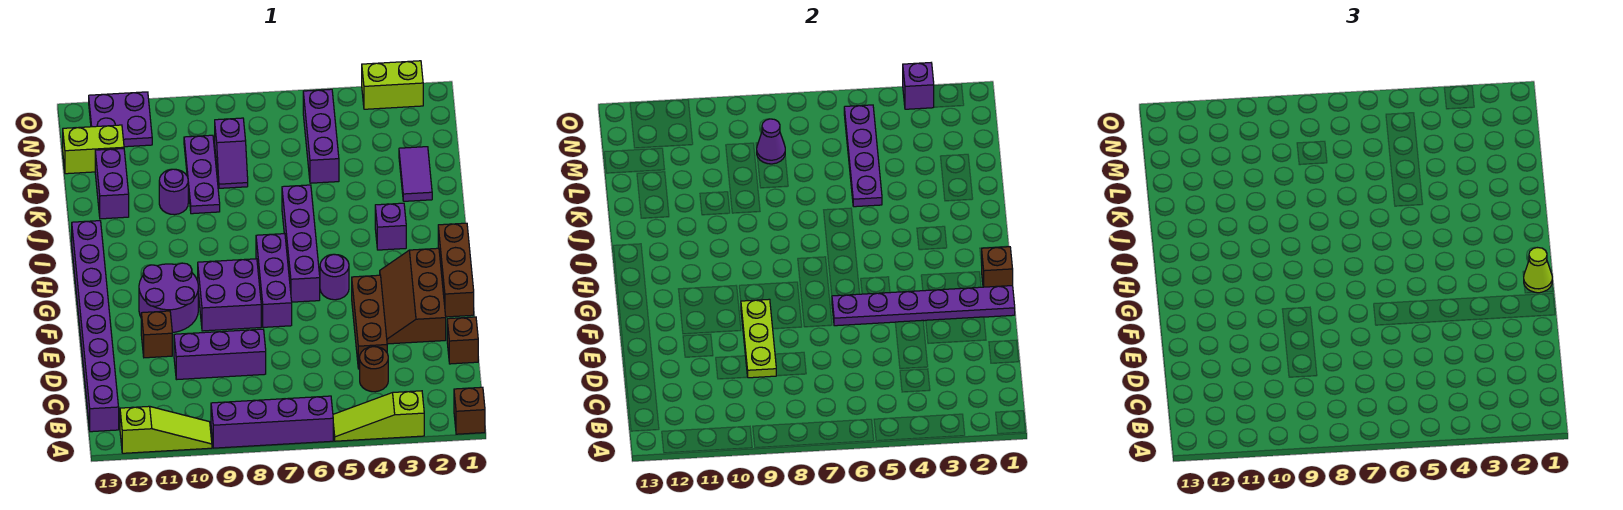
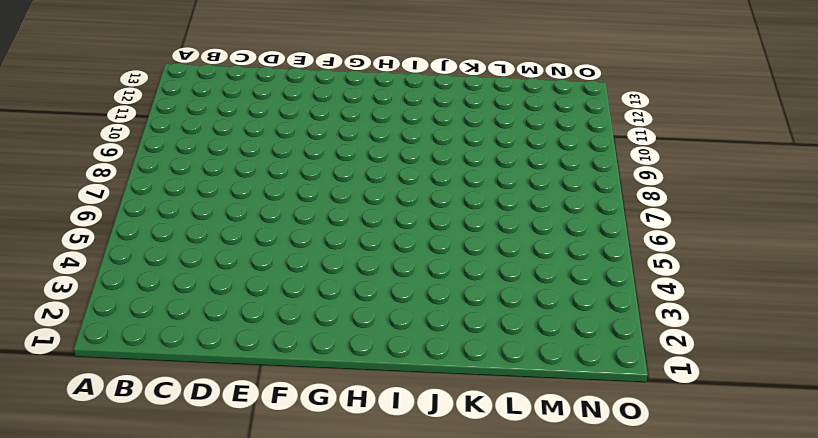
none -> brown brick A1 level 1
none -> lime slope A3:A5 level 1 top 3
none -> purple brick A6:A9 level 1
none -> lime slope A10:A12 level 1 top 12

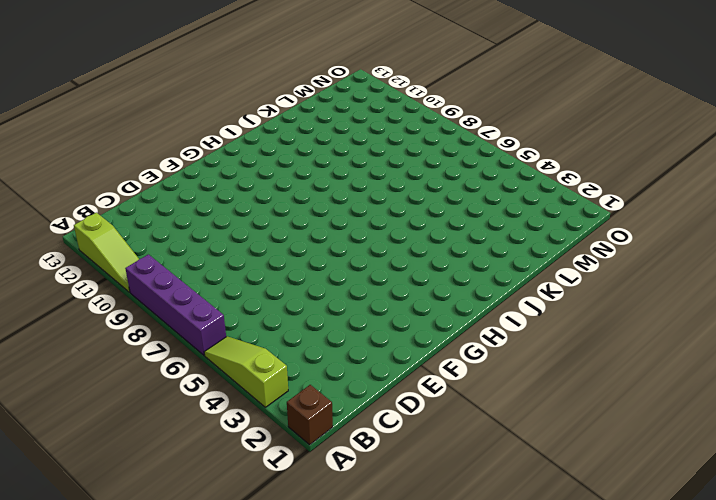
none -> purple brick B13:I13 level 1
none -> brown round brick C4 level 1
none -> brown brick D1 level 1
none -> brown brick D4:F4 level 1

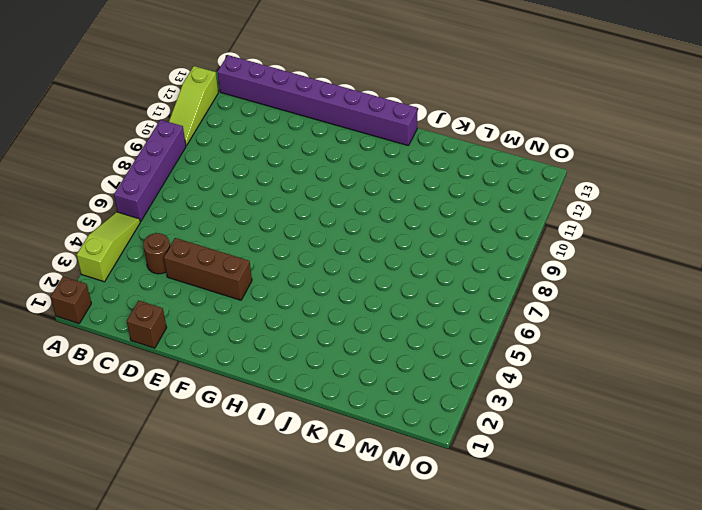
none -> purple brick D8:D10 level 1
none -> brown slope E2:G3 level 1 top 2
none -> brown brick E11 level 1
none -> brown brick F1:H1 level 1

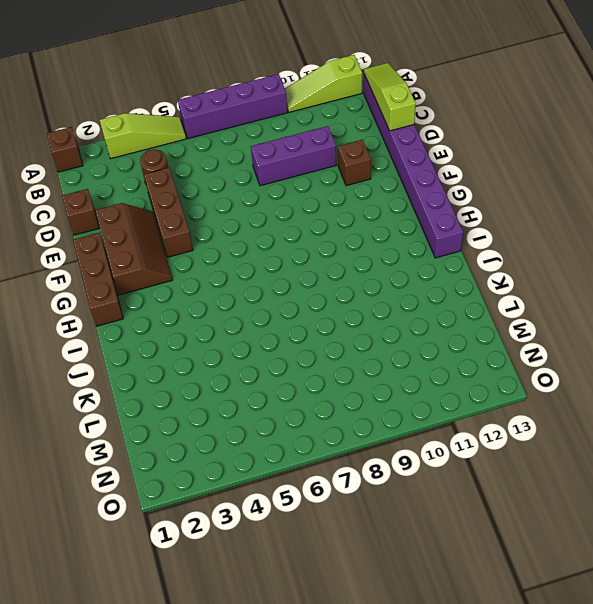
lime slope B13:D13 level 2 top D -> none
none -> purple brick F7:H7 level 1
none -> purple brick F8:G9 level 1
none -> purple round brick F10:G11 level 1
none -> purple round brick G5 level 1

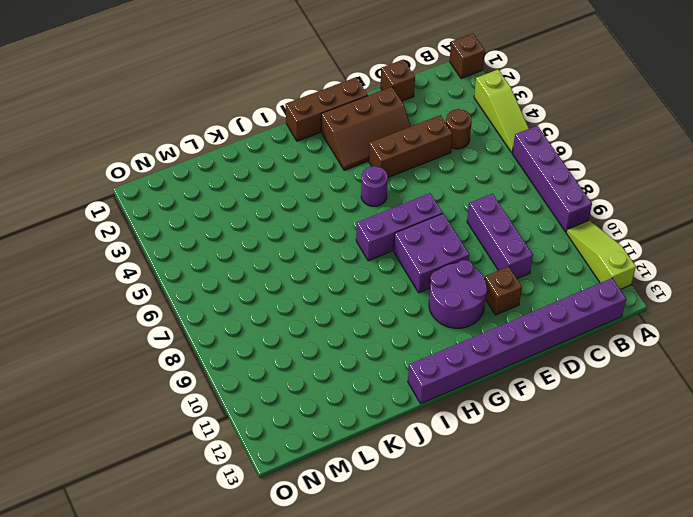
none -> purple brick G6:J6 level 1
none -> purple brick I3 level 1
none -> purple tile K2:L2 level 1
none -> purple plate K9:M9 level 1

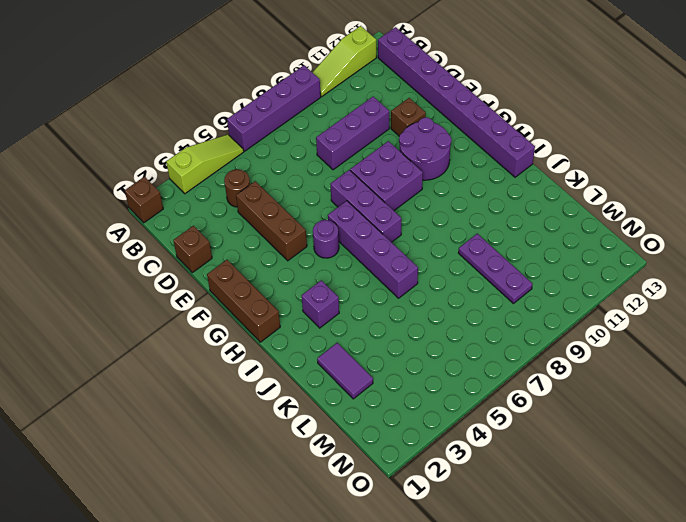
none -> brown slope E2:G3 level 1 top 2
none -> purple round brick K10 level 1
none -> purple brick K12:L12 level 1
none -> purple brick L5:N5 level 1

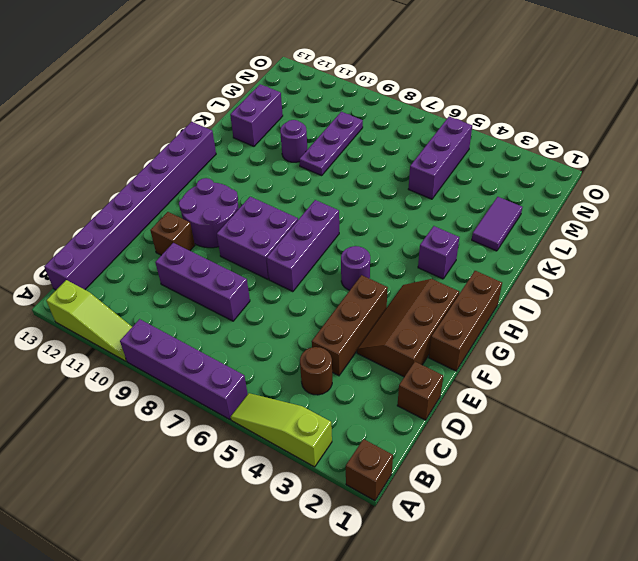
none -> purple brick G6:J6 level 1
none -> purple slope L8:M8 level 1 top M
none -> lime brick M12:M13 level 1
none -> purple plate N11:O12 level 1

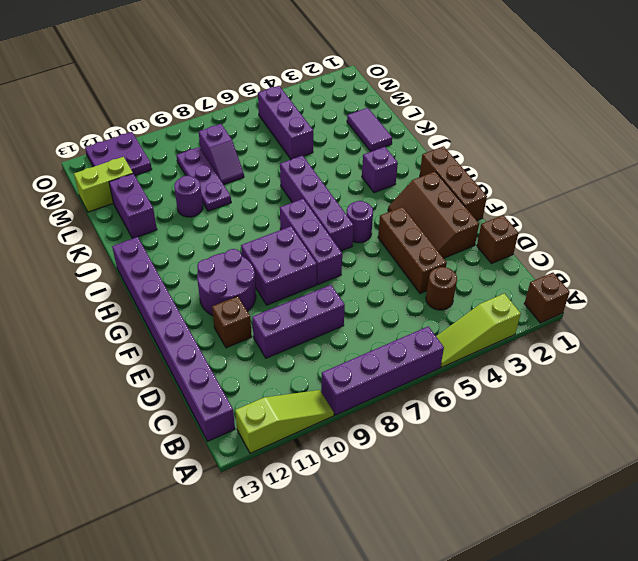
none -> lime brick O2:O3 level 1
none -> lime plate D9:F9 level 2
none -> purple plate F1:F6 level 2
none -> brown brick G1 level 2

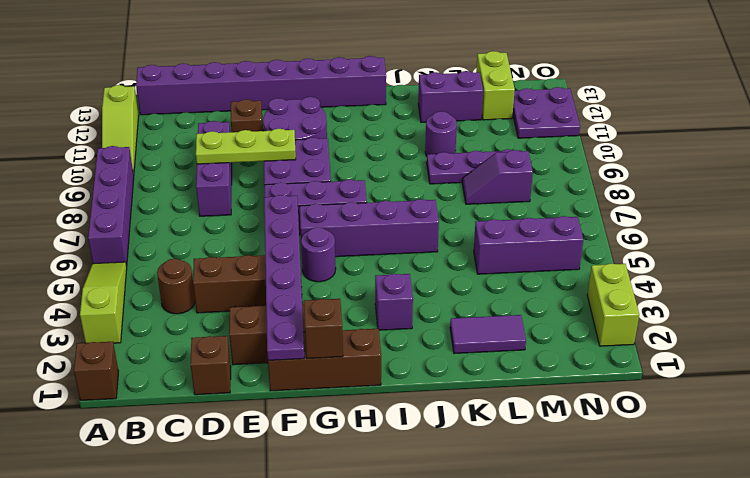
none -> purple plate K5:N5 level 2
none -> purple cone M8 level 2
none -> purple brick O3 level 2
none -> lime cone G1 level 3

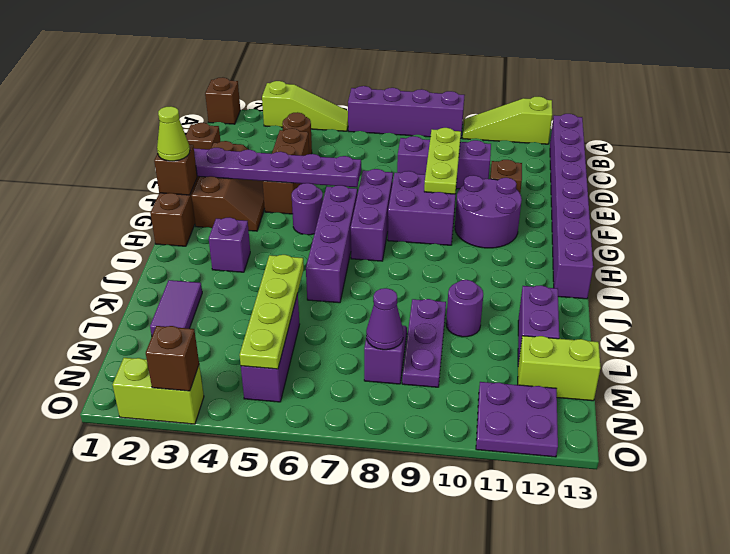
lime plate K5:N5 level 2 -> purple plate K5:N5 level 2
brown brick O3 level 2 -> purple brick O3 level 2

